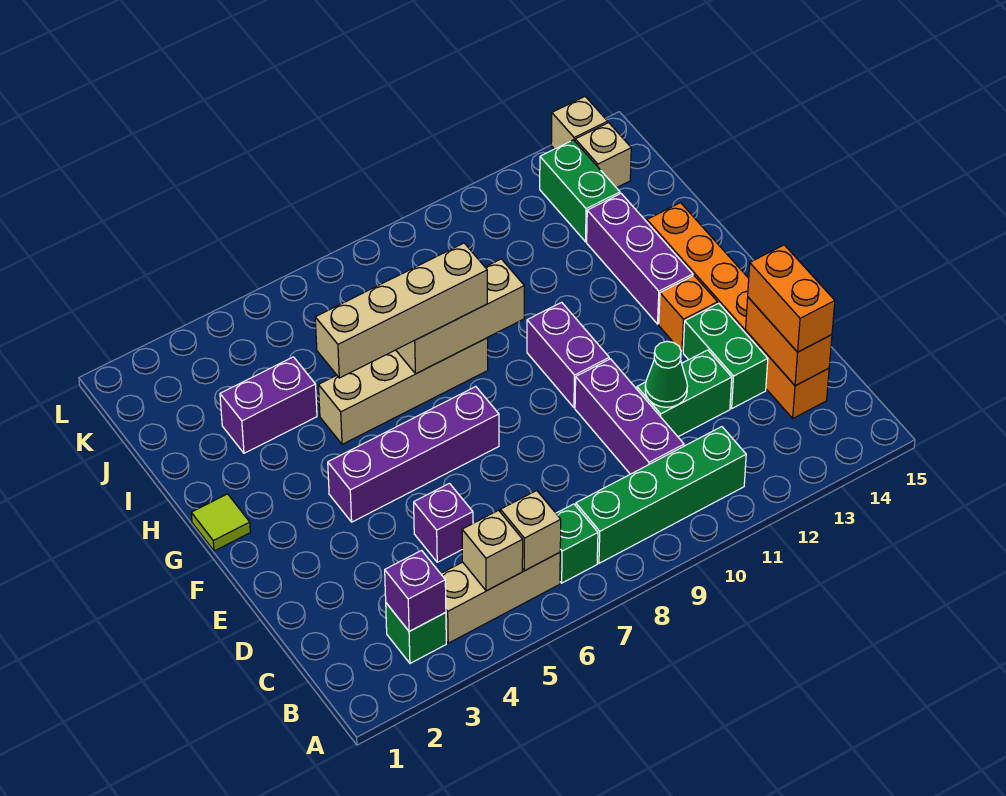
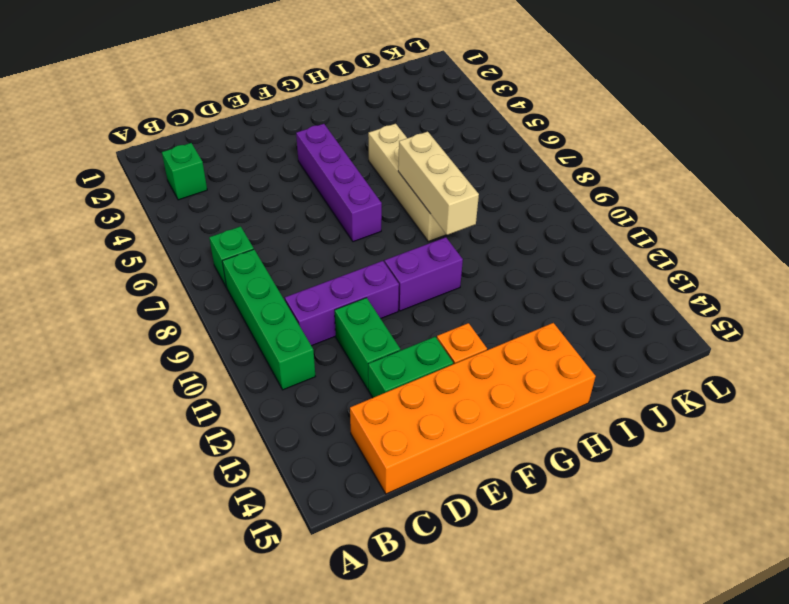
orange brick C14:H15 level 1 -> orange brick C14:H14 level 1
none -> tan brick B4:B6 level 1
none -> purple brick D5 level 1
none -> lime tile G1 level 1

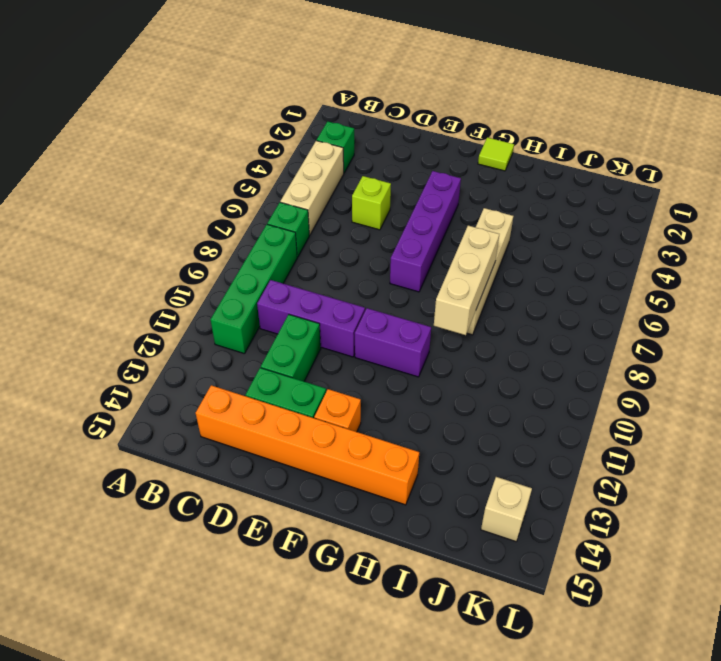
lime brick D5 level 1 -> purple brick D5 level 1
none -> purple brick G13:I13 level 1
none -> purple brick I3:I4 level 1
none -> green brick J13:K13 level 1

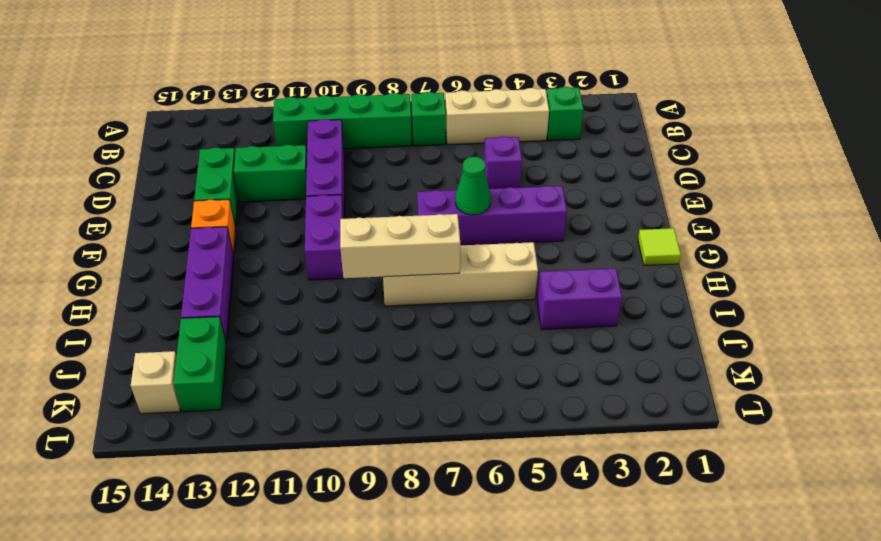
green cone F6 level 2 -> green cone D11 level 2
none -> orange brick C14:H14 level 1
none -> tan brick L14 level 1
none -> purple brick B3 level 2

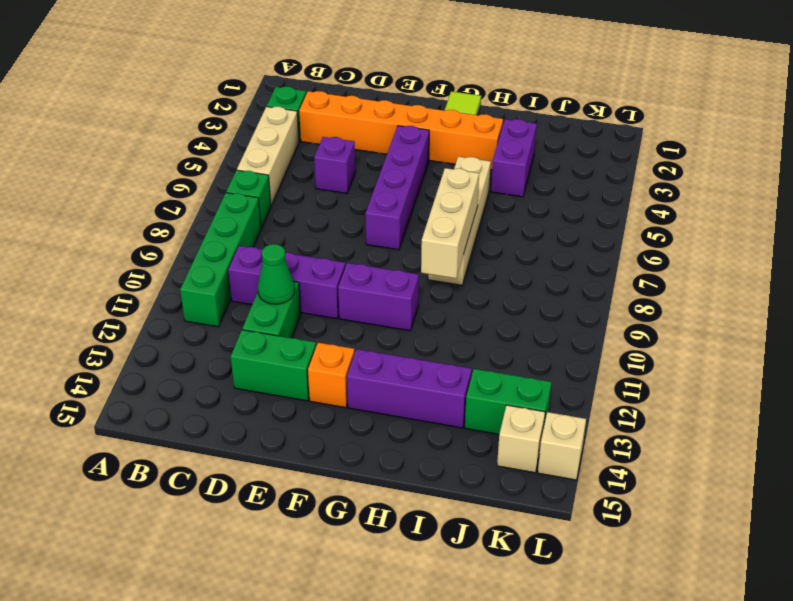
orange brick C3:H3 level 1 -> orange brick C14:H14 level 1
none -> purple brick B3 level 2
none -> tan brick B5 level 2
none -> tan brick B6 level 2

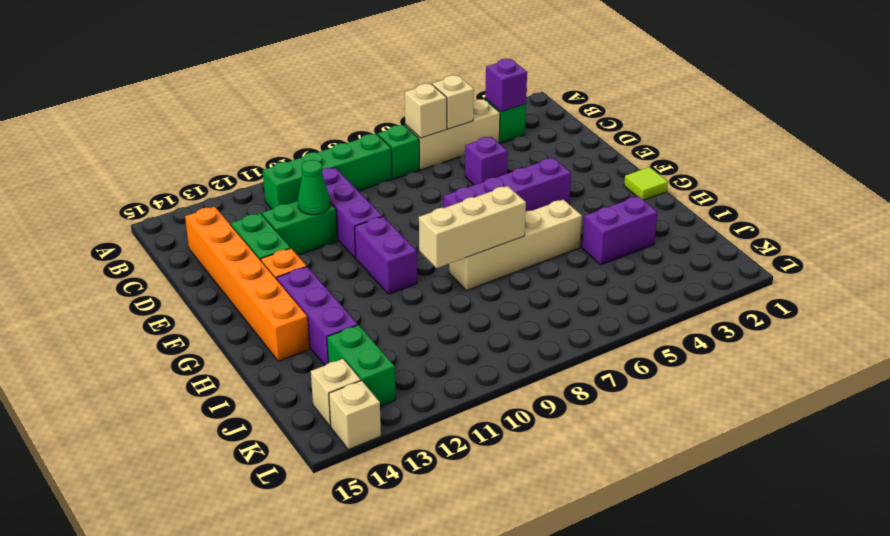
none -> orange brick C14:D14 level 2
none -> orange brick C14:D14 level 3
none -> tan brick H5:H8 level 3

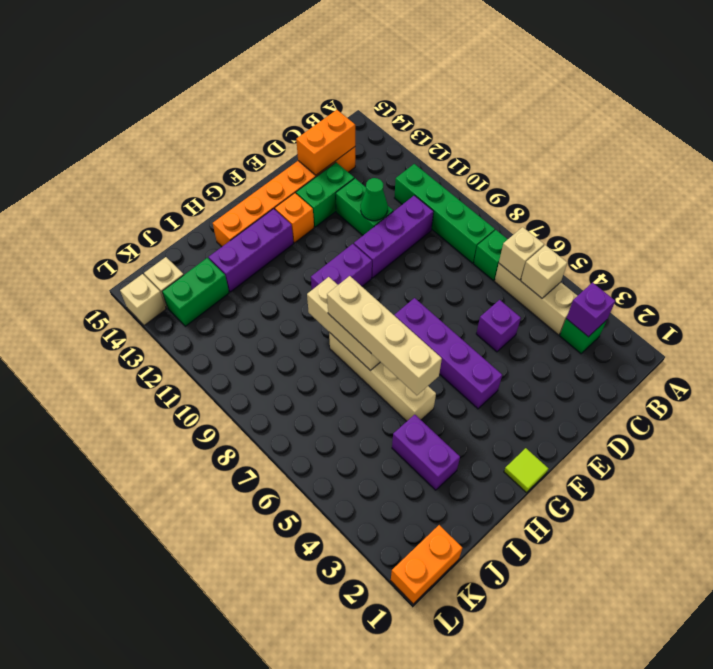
orange brick K1:L1 level 1 -> orange brick C14:D14 level 3

